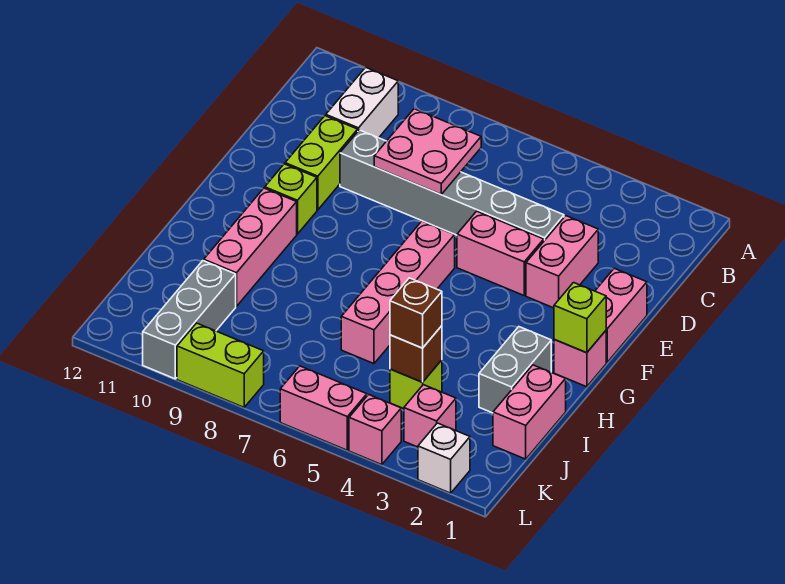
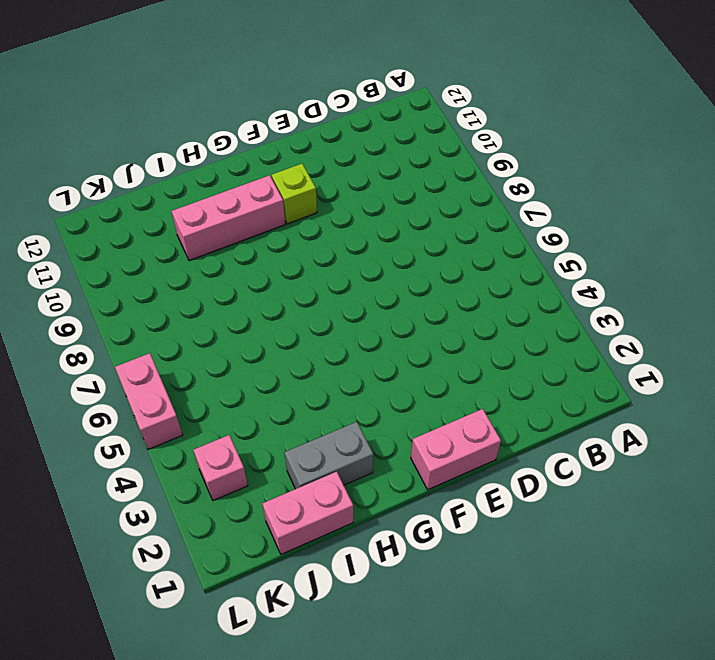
none -> white brick B10:C10 level 1
none -> pink brick D3:E3 level 1
none -> grey brick D4:D9 level 1

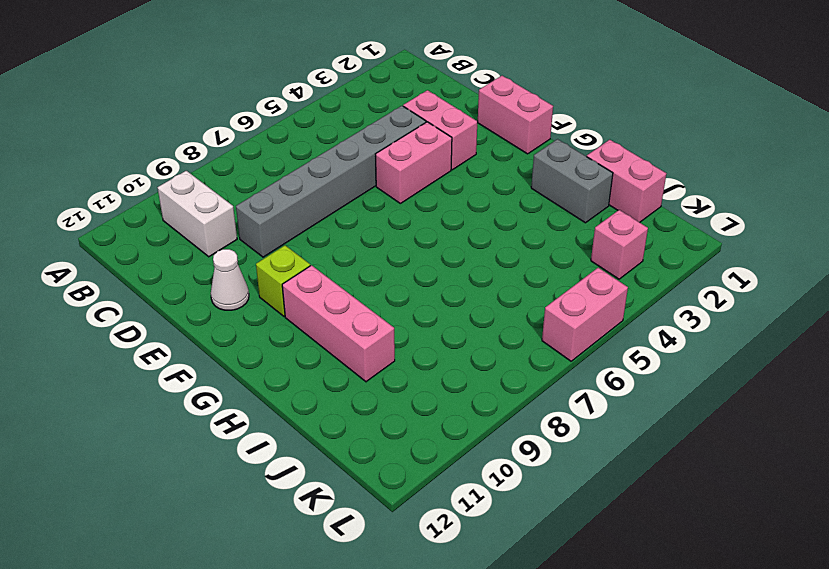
white cone E11 level 1 -> none
none -> lime brick D10:E10 level 1
none -> pink brick F6:I6 level 1
none -> pink brick G1 level 1

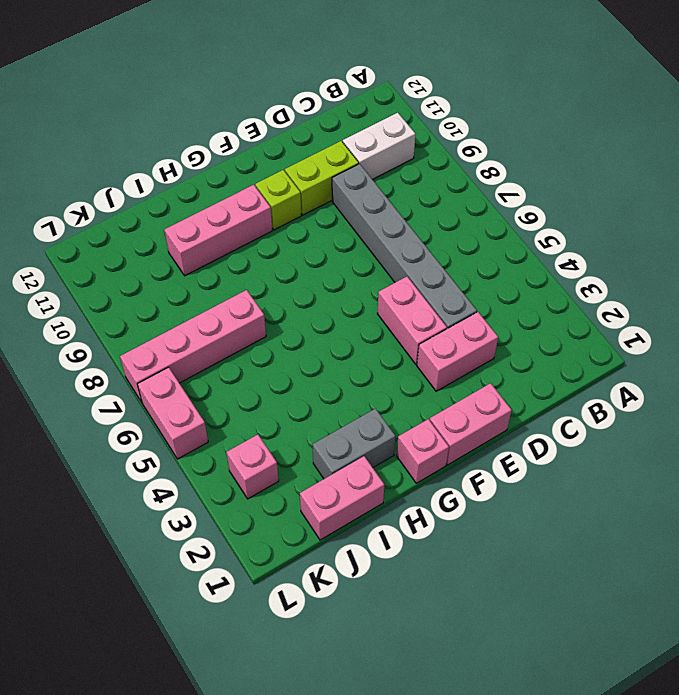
pink brick I7:L7 level 1 -> pink brick F6:I6 level 1
none -> lime brick J4 level 1
none -> grey brick J10:L10 level 1
none -> white brick L2 level 1

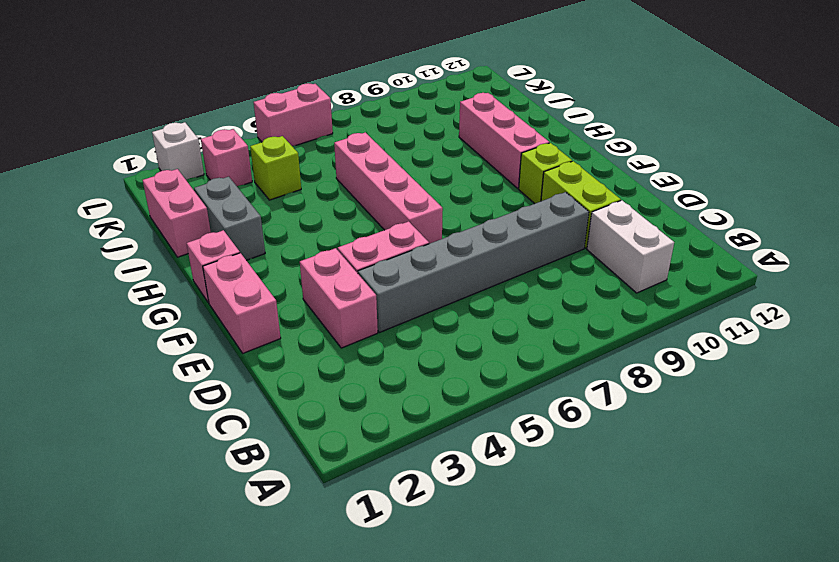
none -> grey brick J10:L10 level 1
none -> pink brick L4 level 1
none -> lime brick L8:L9 level 1

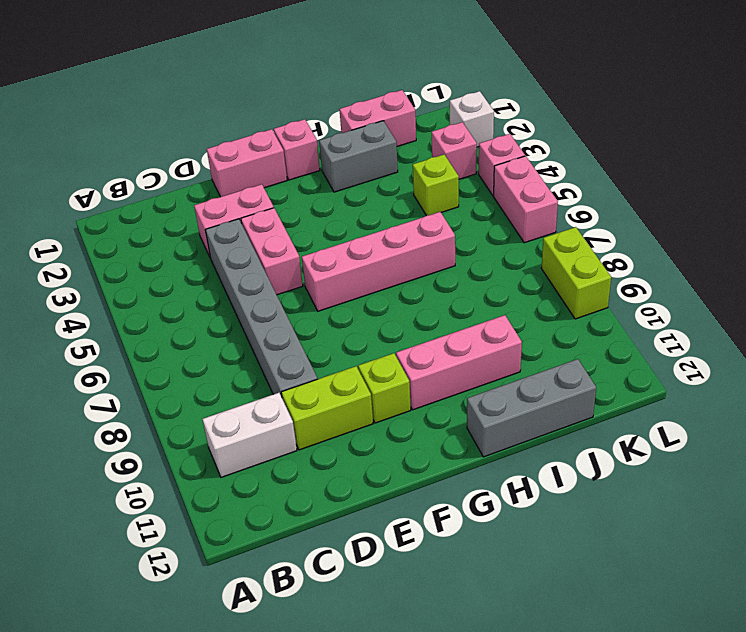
grey brick H12:J12 level 1 -> grey brick J10:L10 level 1
none -> pink plate C7:D8 level 2
none -> lime brick G1 level 2
none -> brown brick J4 level 2

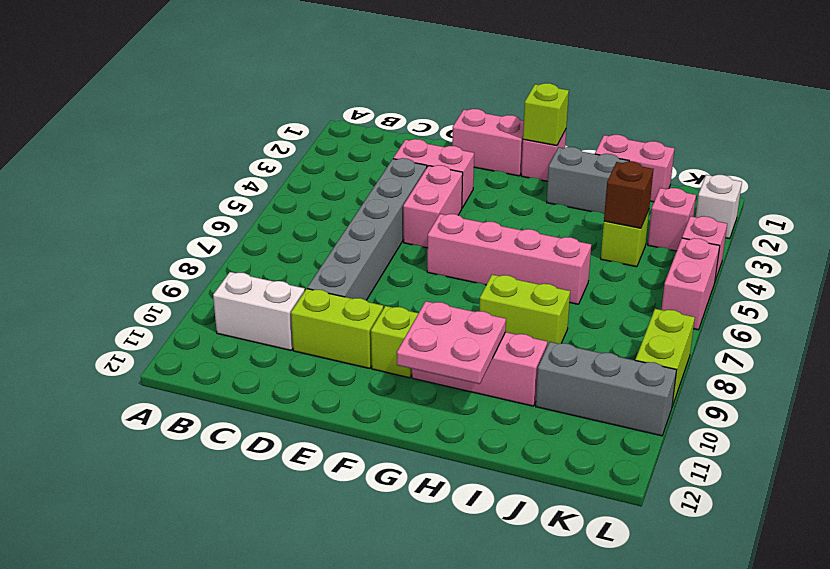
pink plate G10:H11 level 2 -> pink plate C7:D8 level 2
lime brick H8:I8 level 1 -> none
none -> brown brick J4 level 3

